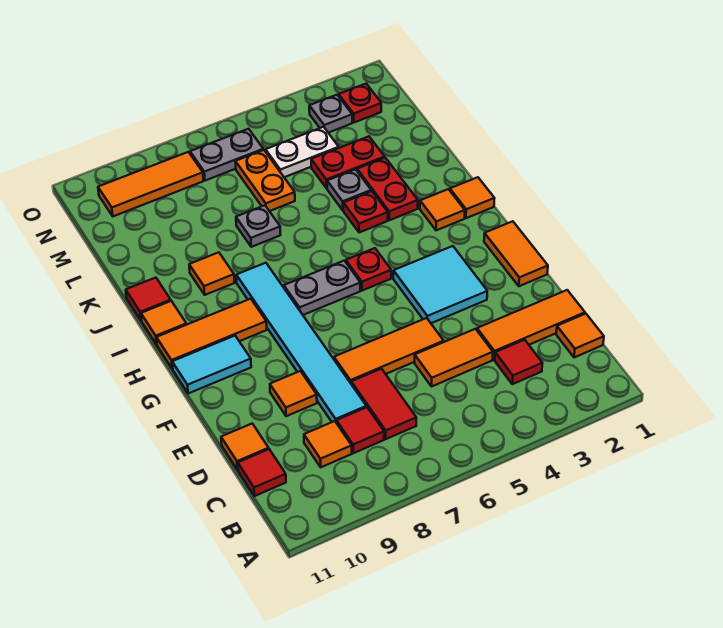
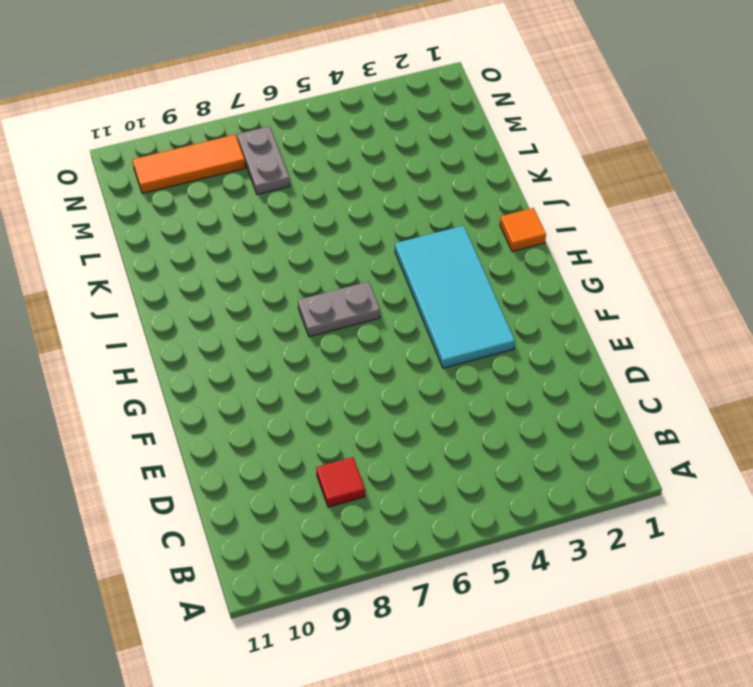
cyan tile F3:I4 level 1 -> cyan tile F3:G4 level 1
grey plate M7:N7 level 1 -> grey plate N6:N7 level 1
none -> orange tile C1 level 1
none -> red tile C3 level 1
none -> red tile C7:D7 level 1
none -> orange tile C9 level 1

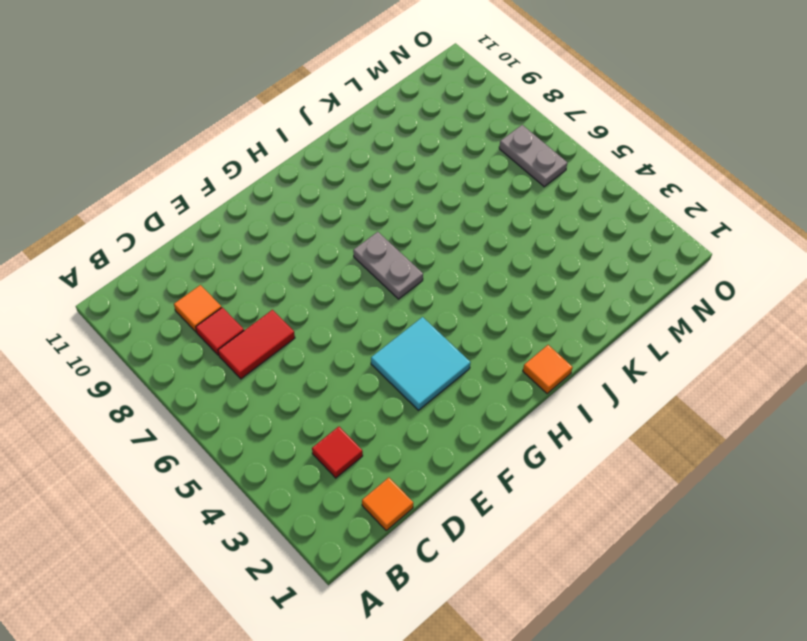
none -> red tile C11 level 1
none -> orange tile D1:D3 level 1
none -> orange tile D4:D5 level 1
none -> cyan tile D8:I8 level 1

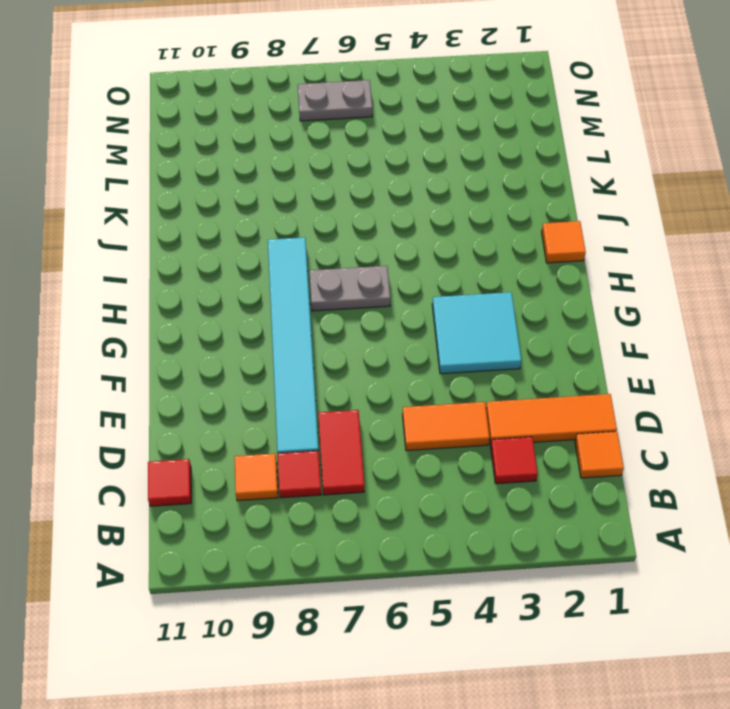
none -> orange tile D11 level 1
none -> orange tile E5:E7 level 1
none -> orange tile E9 level 1
none -> orange tile F1:G1 level 1

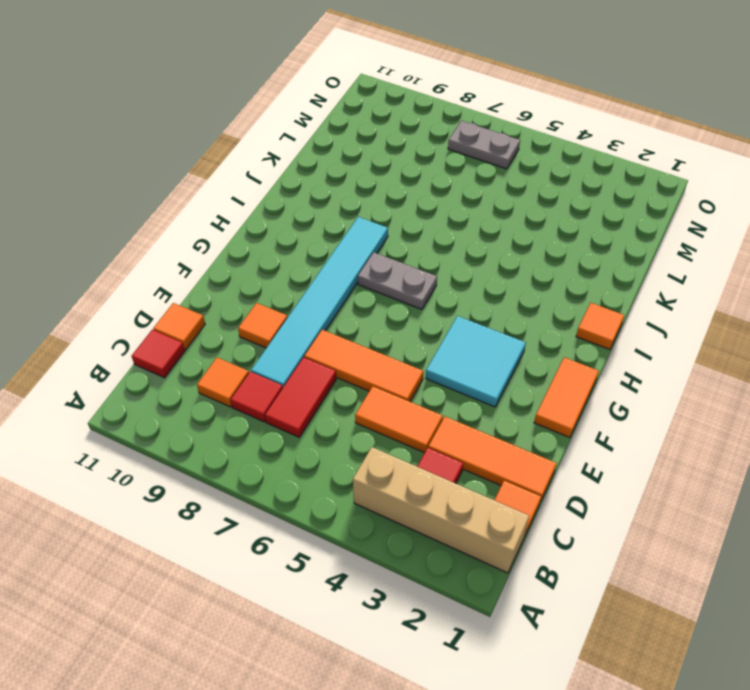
tan brick B1:B4 level 1 -> none
none -> cyan tile G10:G11 level 1
none -> red plate H5 level 1
none -> orange tile H9:H11 level 1
none -> orange tile I2 level 1

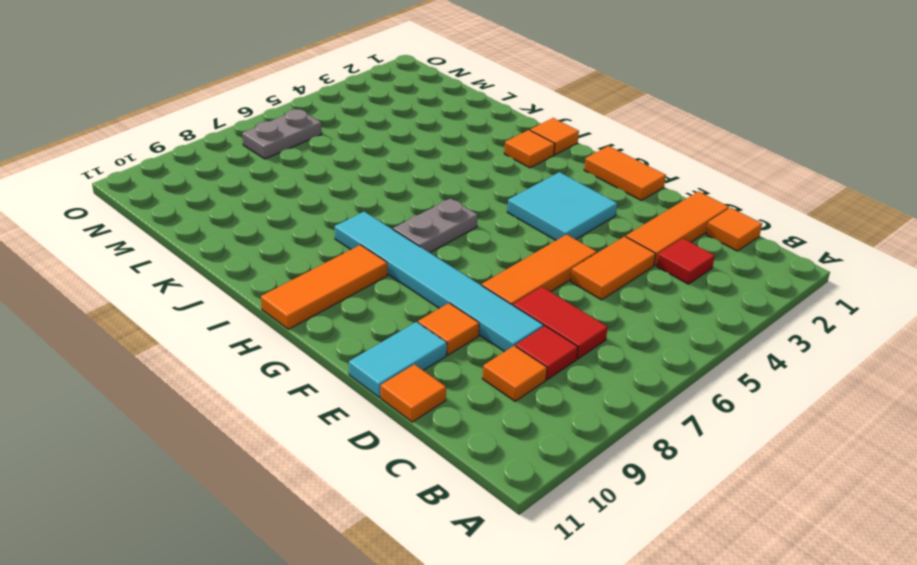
cyan tile E10:E11 level 1 -> cyan tile G10:G11 level 1
none -> red tile C11 level 1
none -> red plate H5 level 1
none -> orange tile I11 level 1
none -> red plate J3:K3 level 1

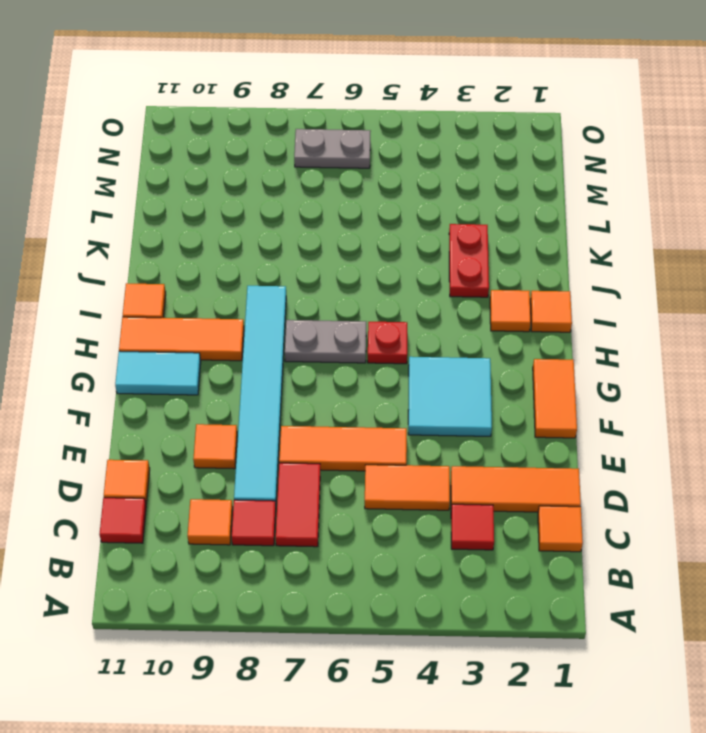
none -> red plate J4 level 1
none -> orange tile J9 level 1
none -> red tile J11 level 1
none -> grey plate K4 level 1

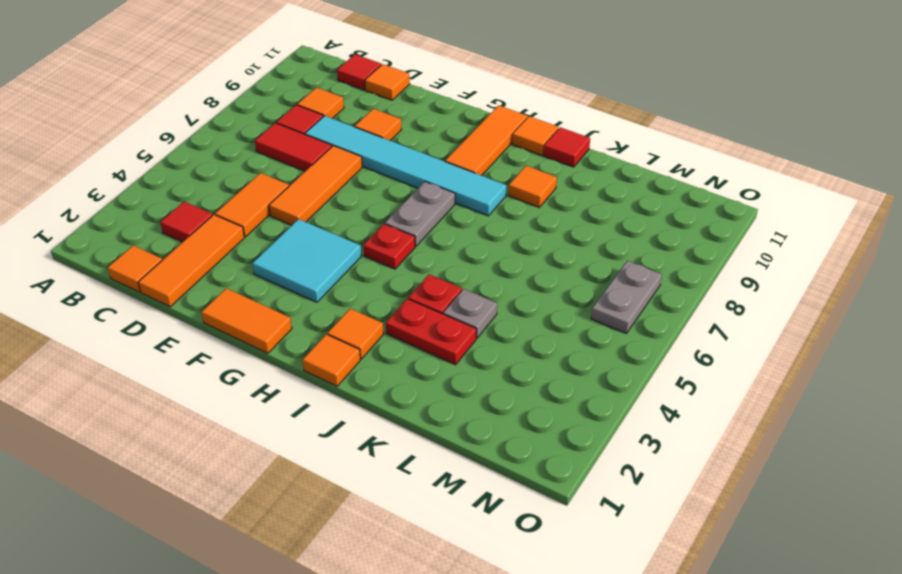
none -> cyan tile G10:G11 level 1
none -> grey plate K7 level 1
none -> red plate L3:L4 level 1
none -> orange plate L6:M6 level 1

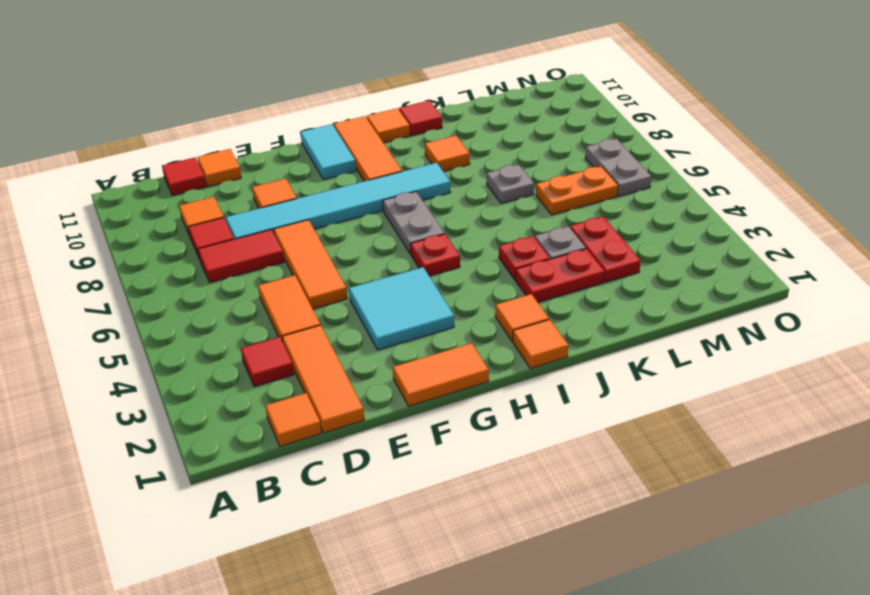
none -> white plate M4:M5 level 1
none -> red plate N2 level 1
none -> grey plate N3 level 1
none -> orange tile N8:N10 level 1

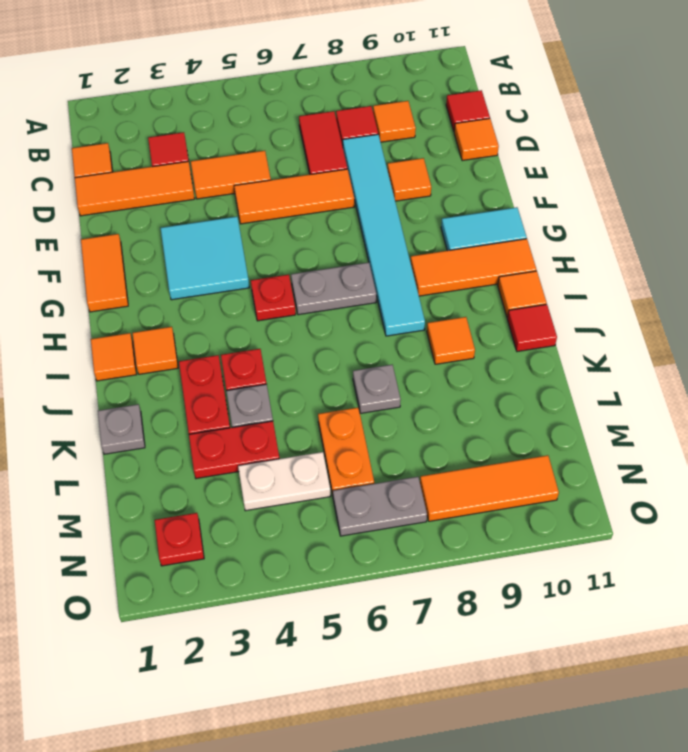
grey plate K1 level 1 -> grey plate N3 level 1

